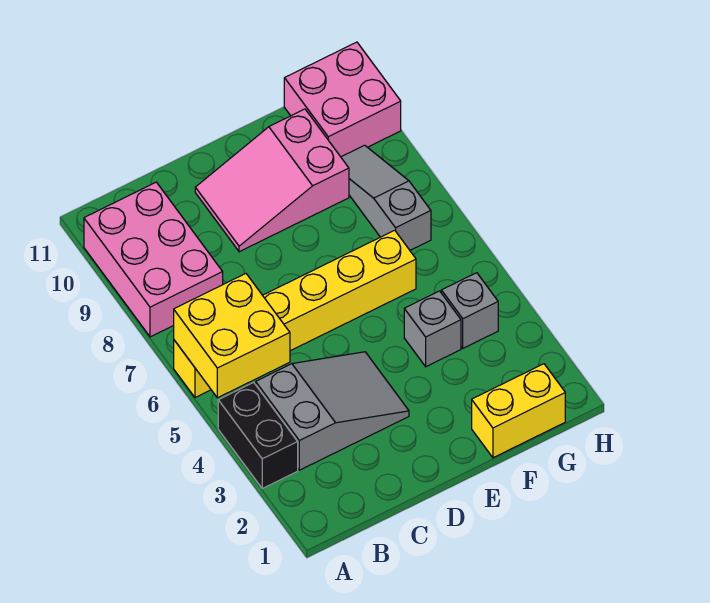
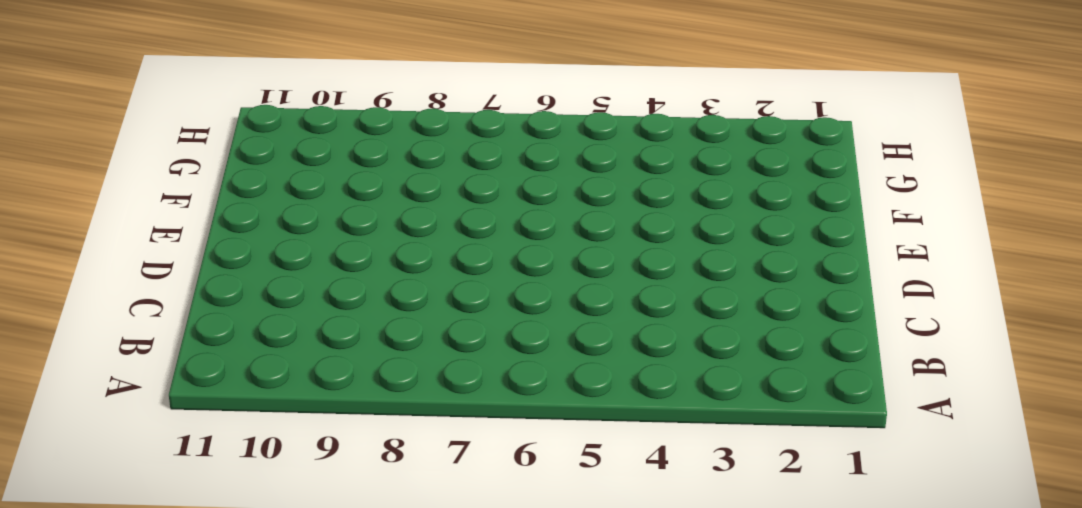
none -> black brick A3:A4 level 1
none -> yellow brick A6:F6 level 1

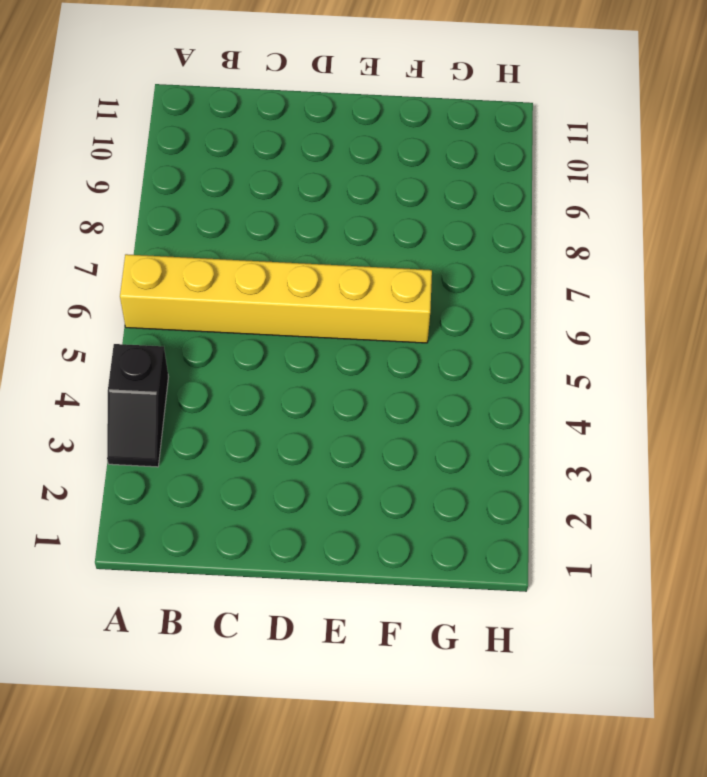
black slope A3:A4 level 1 top 4 -> black brick A3:A4 level 1
none -> pink brick A8:B10 level 1
none -> grey slope B3:D4 level 1 top B

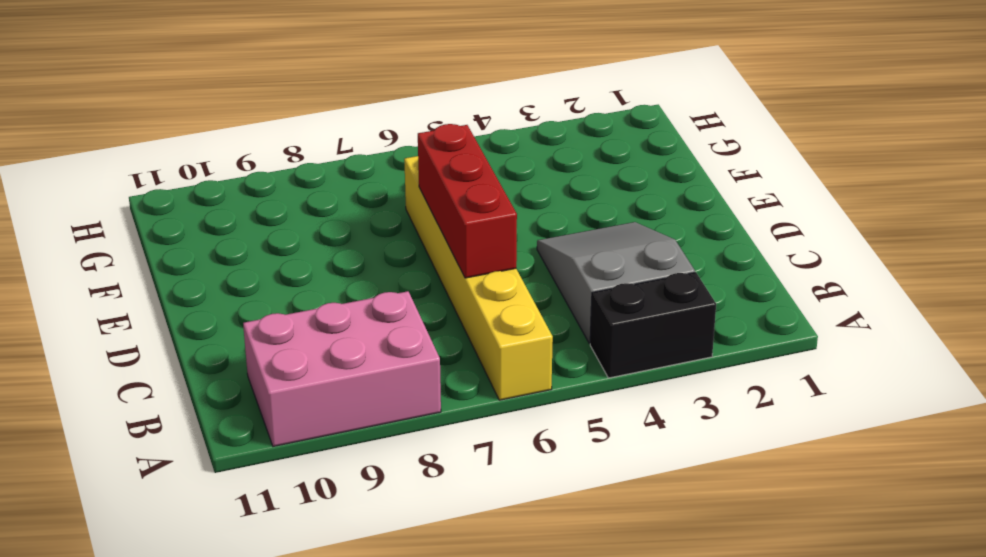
red brick C6:E6 level 2 -> none
none -> pink slope D9:F10 level 1 top F
none -> yellow brick F1:G1 level 1

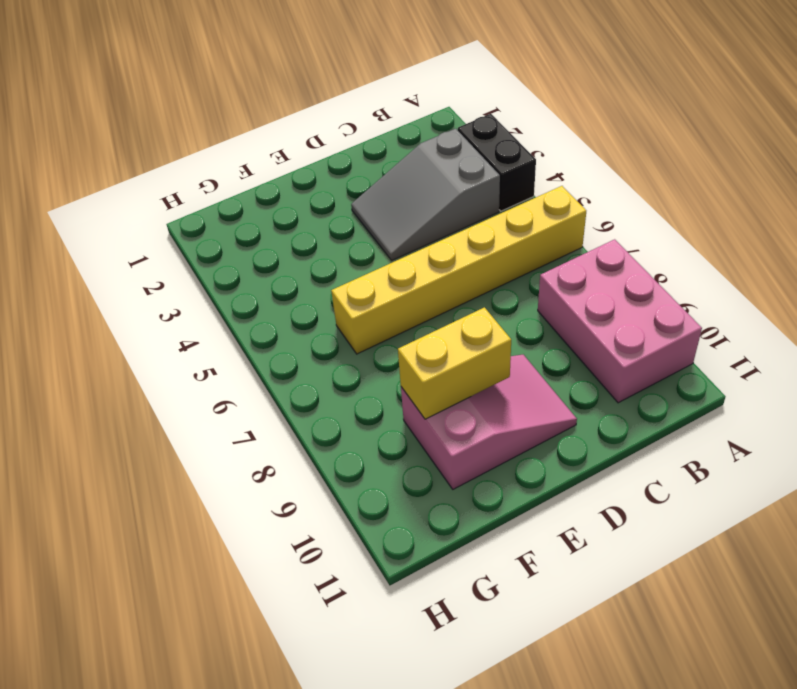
yellow brick E9:F9 level 2 -> yellow brick F1:G1 level 1
none -> grey brick F4 level 1
none -> grey brick G4 level 1

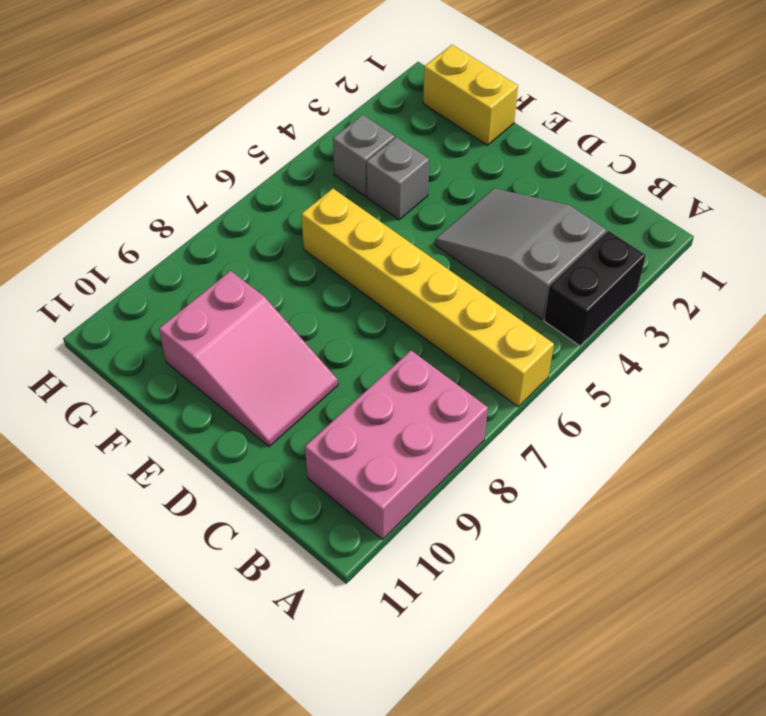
none -> grey slope G7:G9 level 1 top 7
none -> pink brick G10:H11 level 1

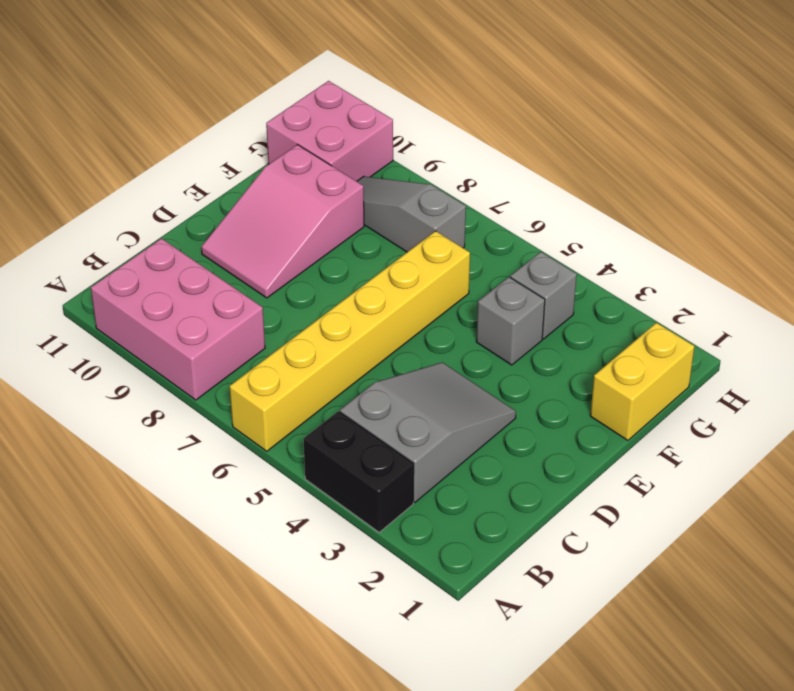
none -> yellow brick A5:B6 level 2

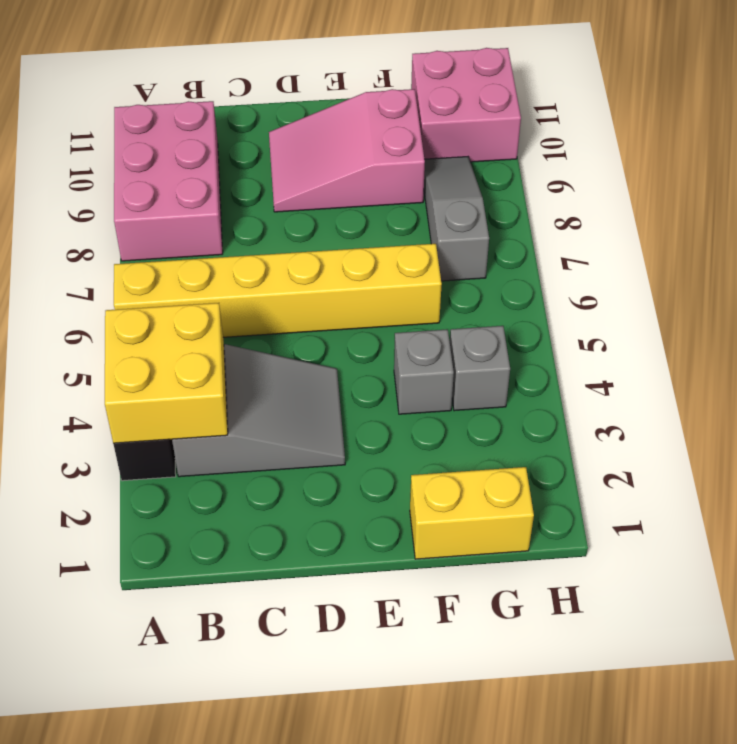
yellow brick A3:B4 level 2 -> yellow brick A5:B6 level 2

